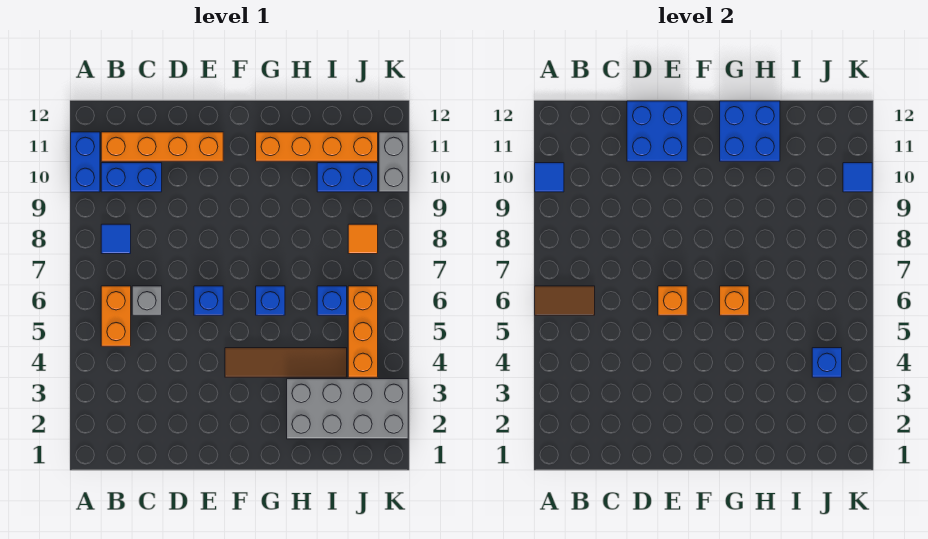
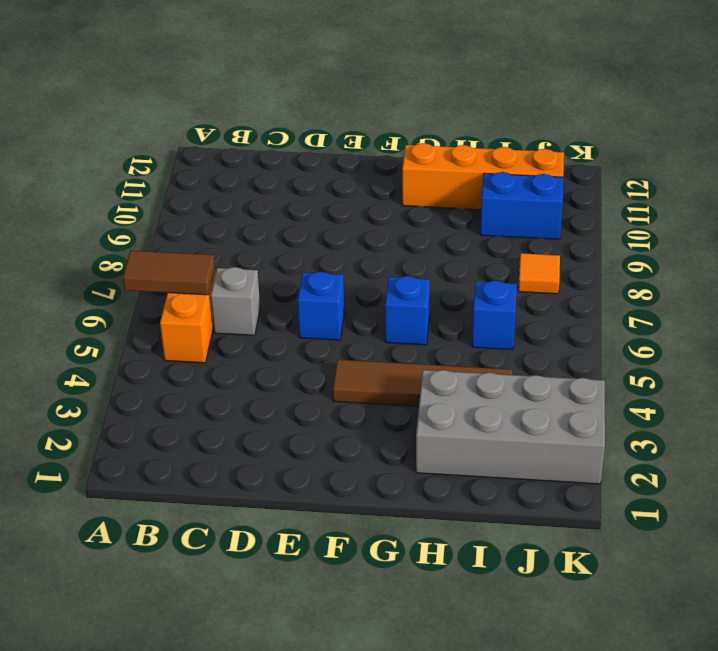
none -> blue brick A10:A11 level 1
none -> blue tile B8 level 1
none -> blue brick B10:C10 level 1

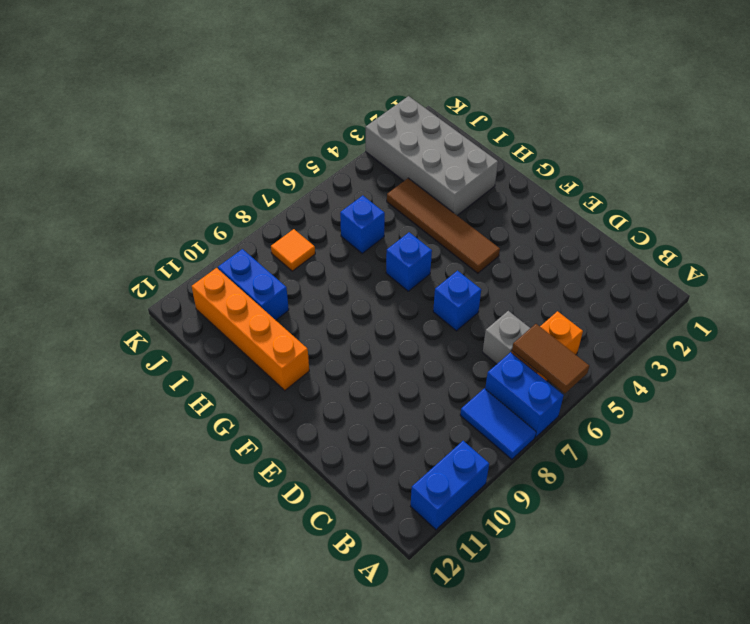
blue brick A7:B7 level 1 -> blue brick B10:C10 level 1
blue tile A8:B8 level 1 -> blue tile B8 level 1
none -> orange brick B11:E11 level 1
none -> orange brick J4:J6 level 1
none -> grey brick K10:K11 level 1

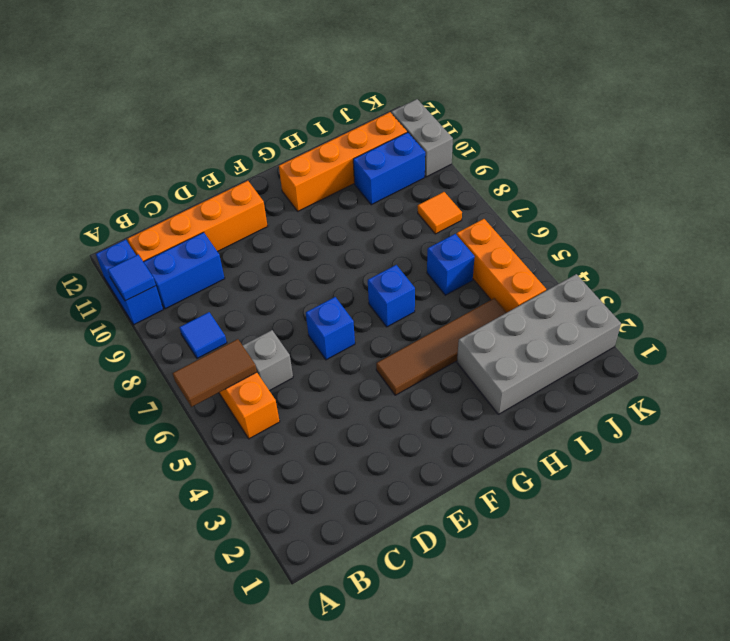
none -> blue brick D11:E12 level 2
none -> orange brick E6 level 2
none -> orange brick G6 level 2

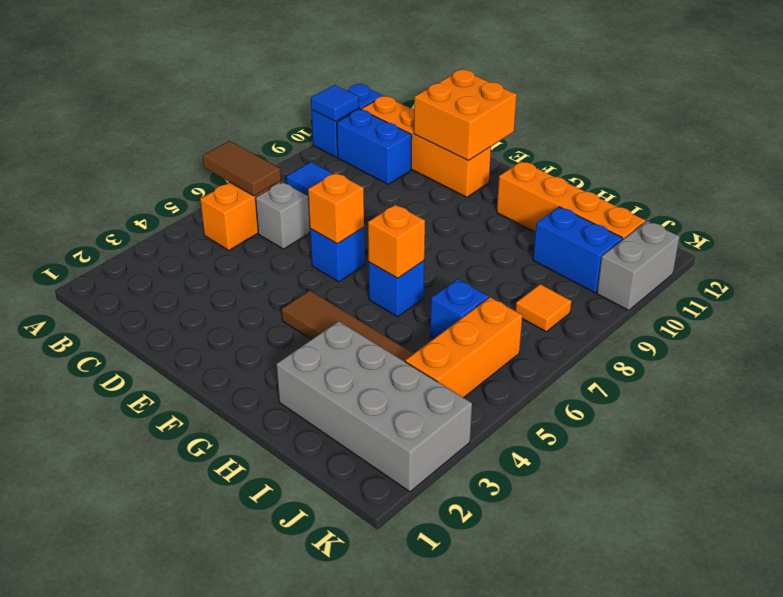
orange brick D11:E12 level 2 -> blue brick D11:E12 level 2
none -> blue brick G11:H12 level 2
none -> blue brick J4 level 2
none -> blue tile K10 level 2

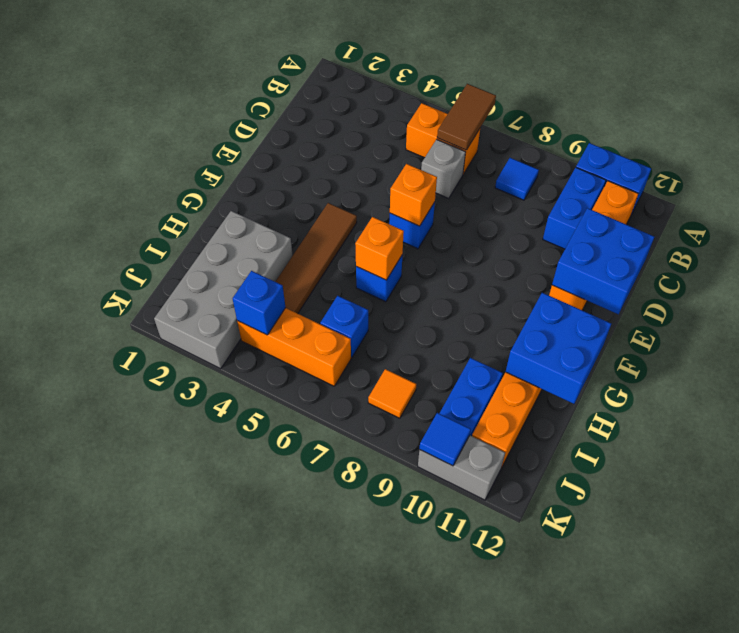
none -> blue tile A10 level 2

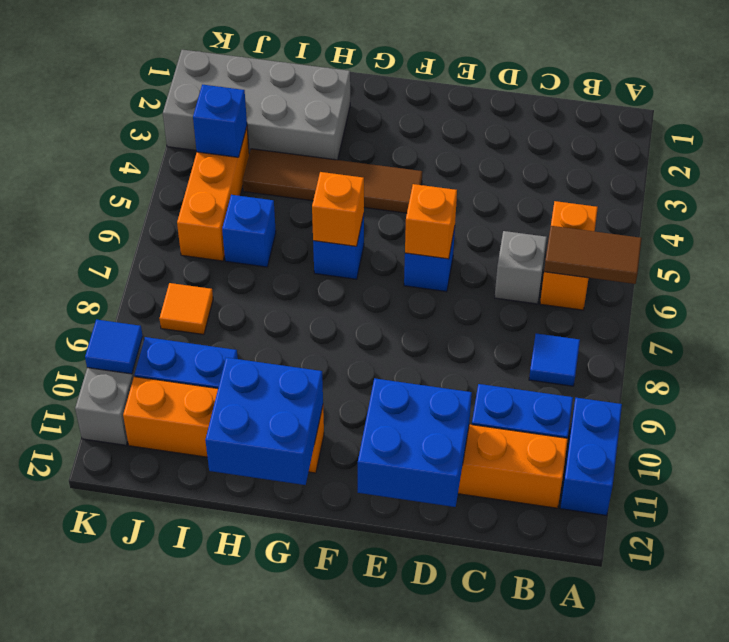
none -> blue tile A10 level 2

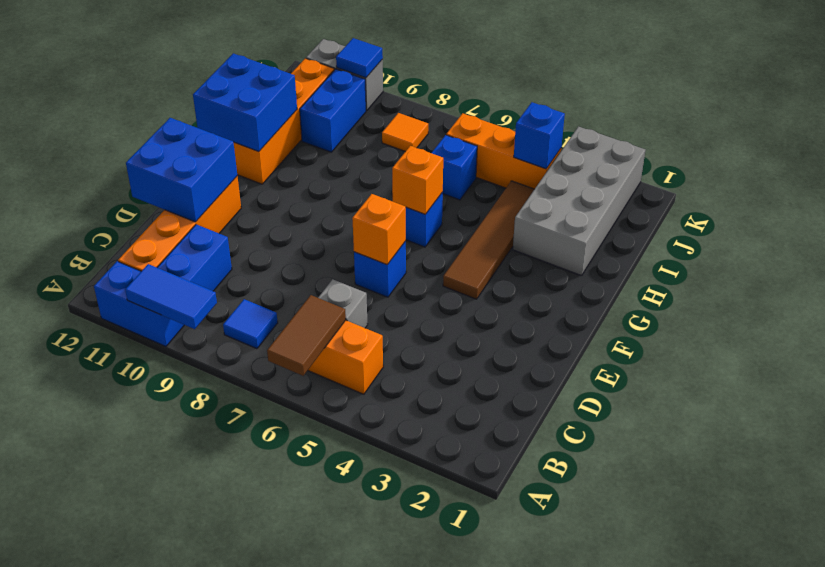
blue tile A9:A10 level 2 -> blue tile A10 level 2

